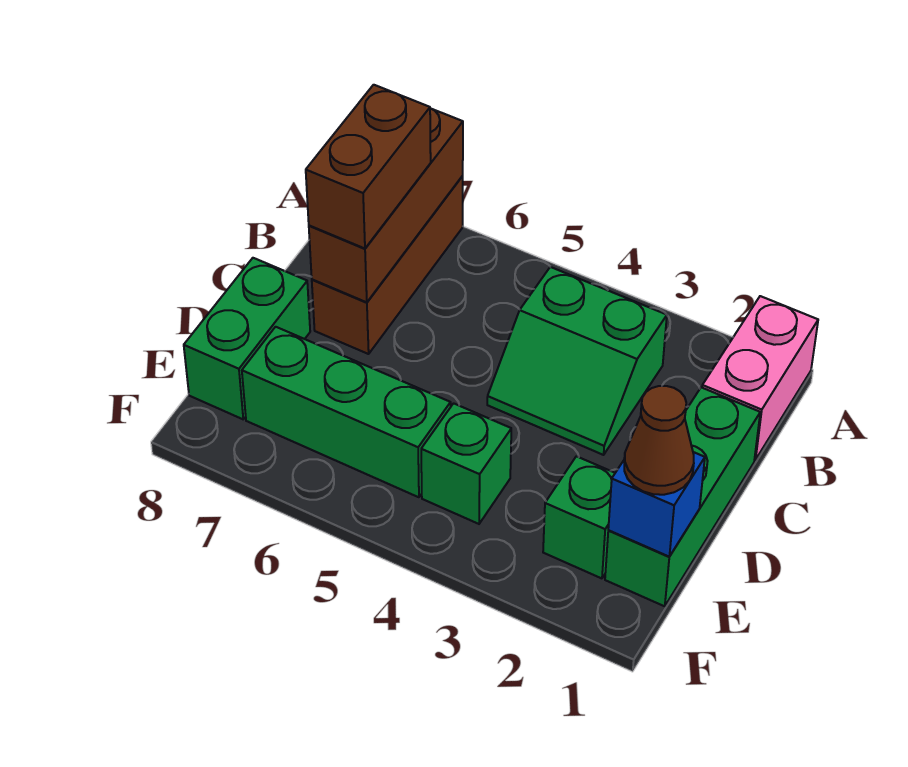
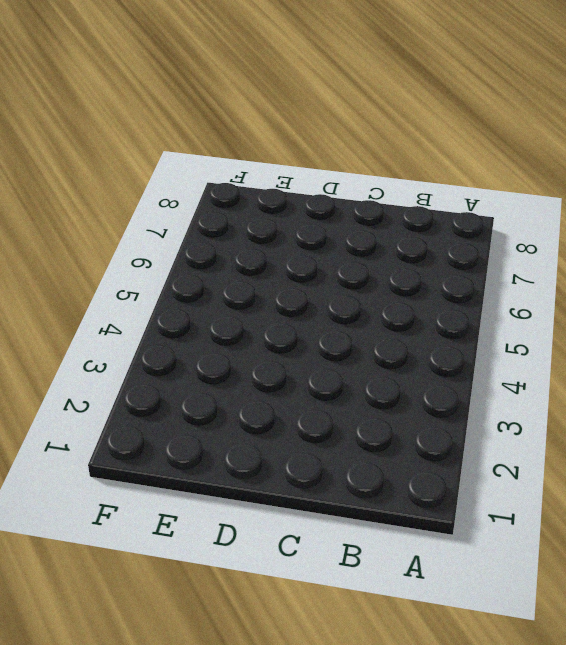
none -> pink brick A1:B1 level 1
none -> brown brick A7:C7 level 1
none -> green slope B3:C4 level 1 top B

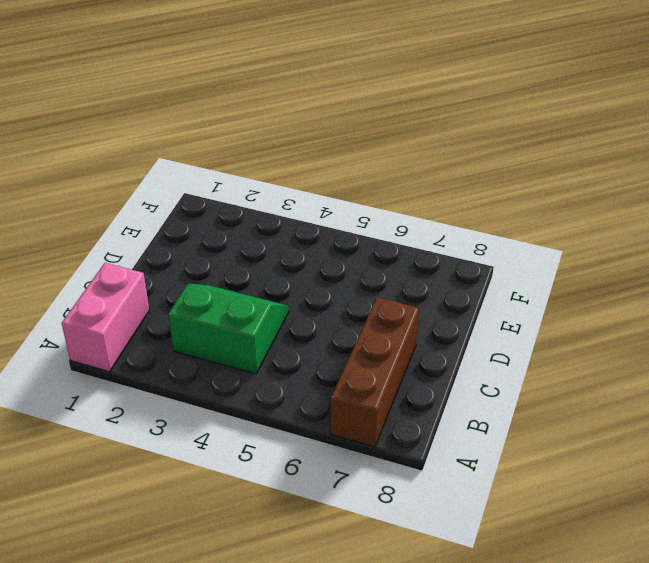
none -> green brick C1:E1 level 1
none -> green brick D8:E8 level 1
none -> green brick E2 level 1

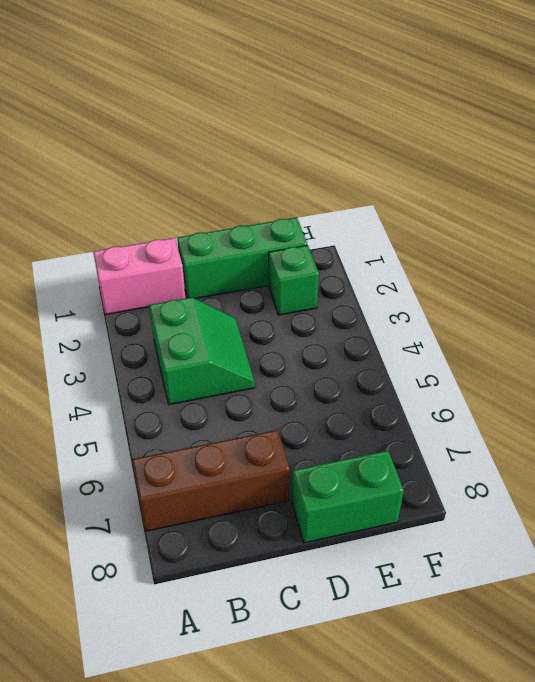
none -> green brick E4 level 1
none -> green brick E5:E7 level 1
none -> brown brick A7:C7 level 2

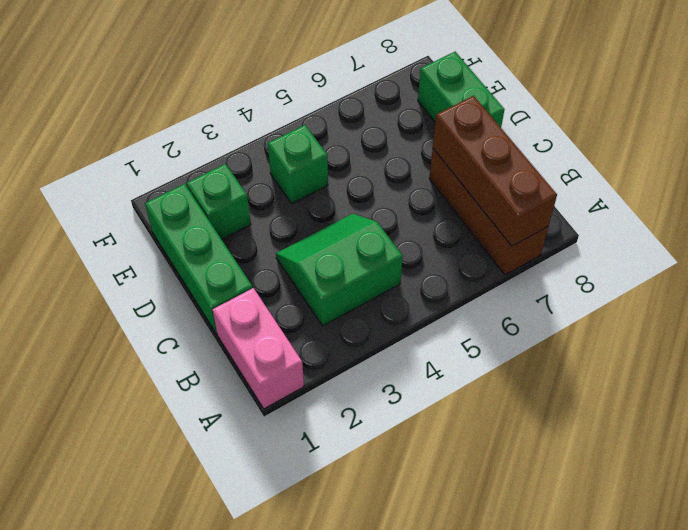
none -> green brick E5:E7 level 1
none -> blue brick E1 level 2
none -> brown brick B7:C7 level 3

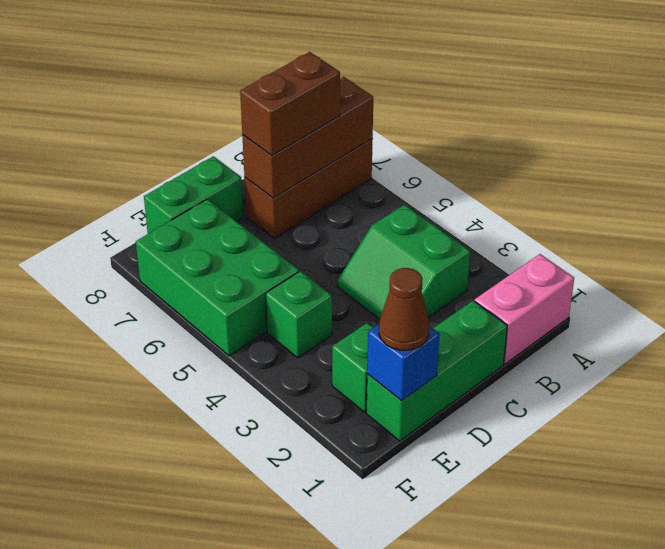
green brick E5:F7 level 1 -> green brick E5:E7 level 1

